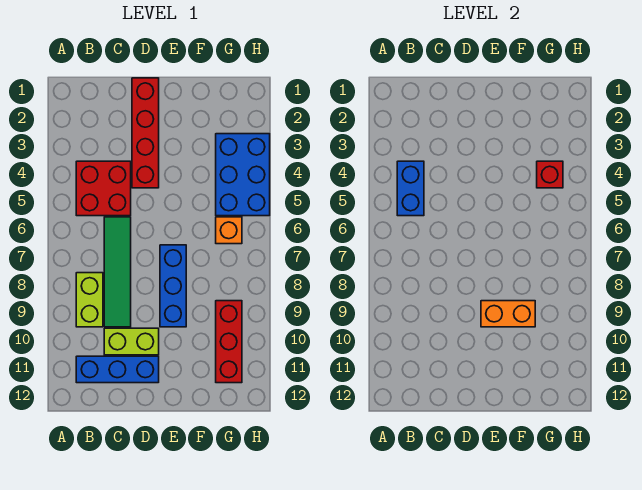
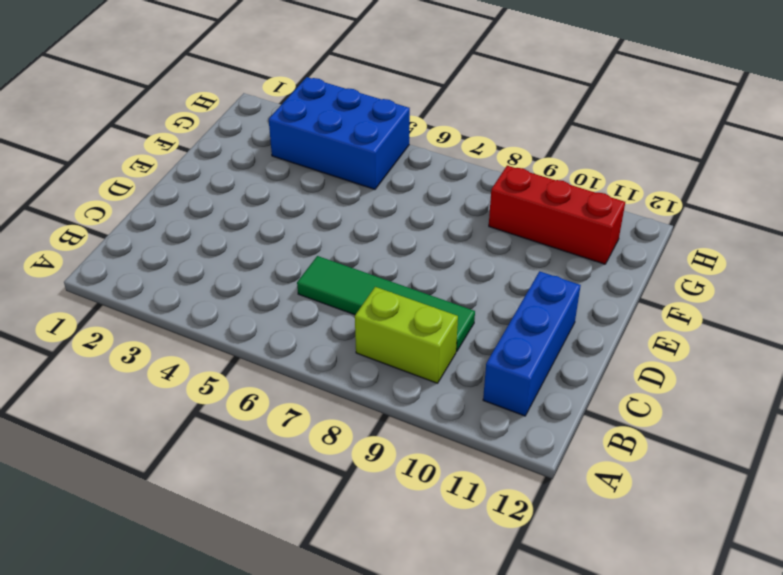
none -> red brick B4:C5 level 1
none -> lime brick C10:D10 level 1
none -> red brick D1:D4 level 1

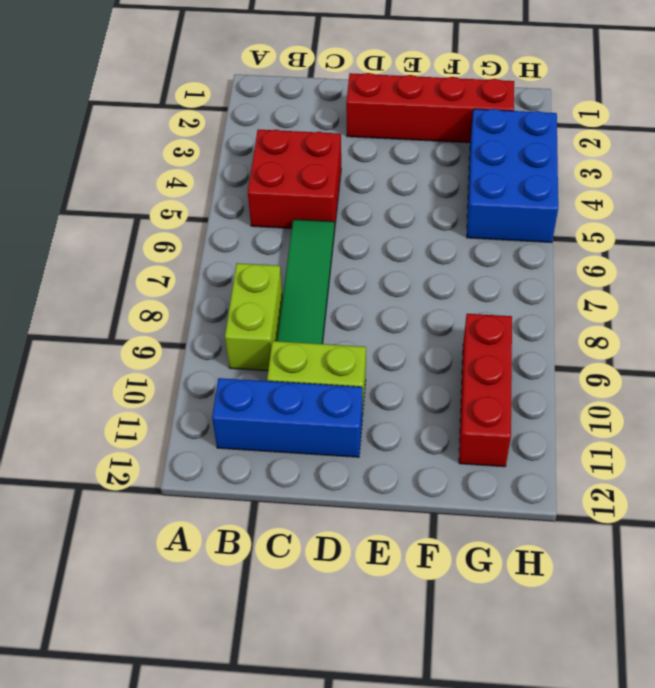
red brick D2:G2 level 1 -> red brick D1:D4 level 1
none -> blue brick E7:E9 level 1
none -> orange brick G6 level 1
none -> blue brick B4:B5 level 2

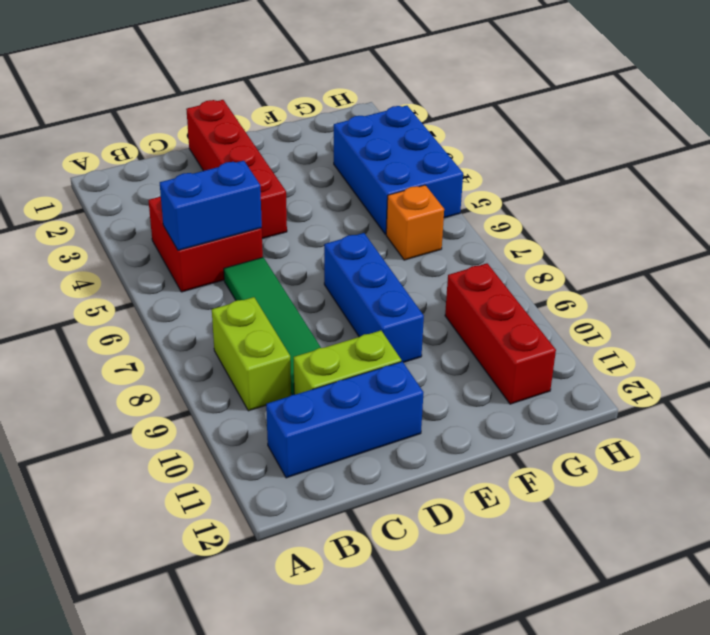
blue brick B5:C5 level 2 -> blue brick B4:B5 level 2
none -> orange brick E9:F9 level 2
none -> red brick G4 level 2

